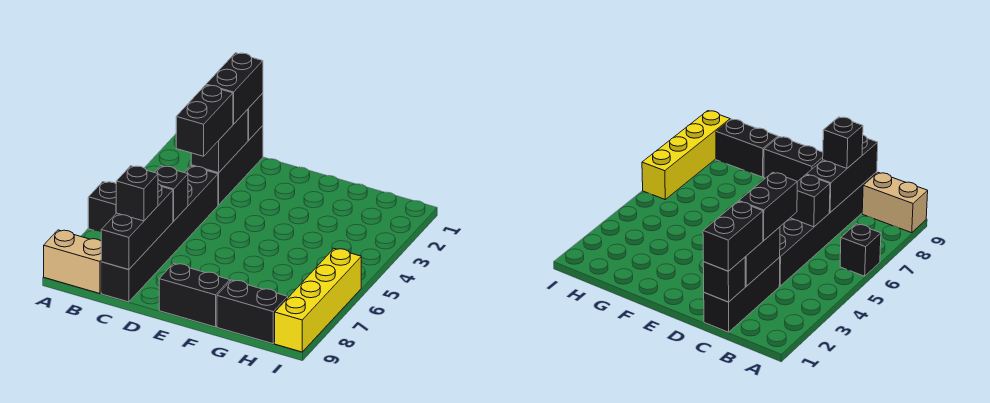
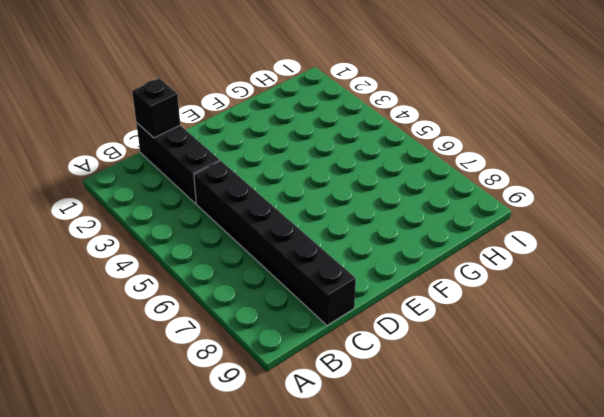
none -> black brick A6 level 1
none -> tan brick A9:B9 level 1
none -> black brick E9:F9 level 1

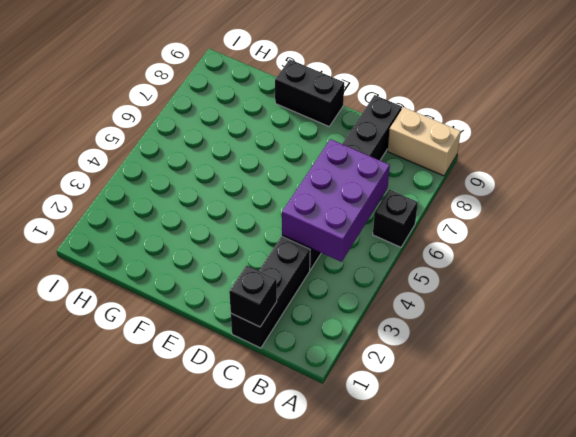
purple brick B4:C6 level 2 -> black brick C6 level 2
none -> black brick G9:H9 level 1
none -> yellow brick I6:I9 level 1
none -> black brick C2:C3 level 2

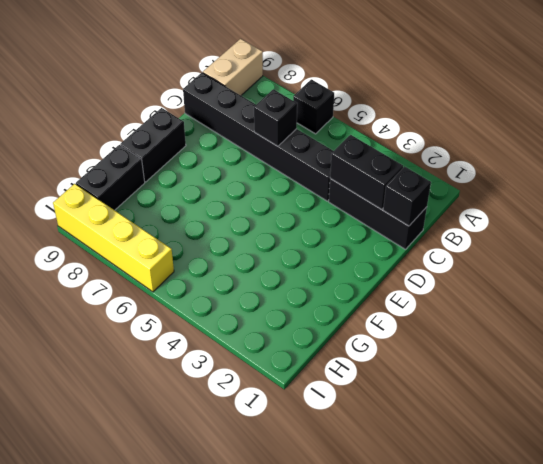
none -> black brick C7:C9 level 2
none -> black brick C1:C2 level 3
none -> black brick C3:C4 level 3

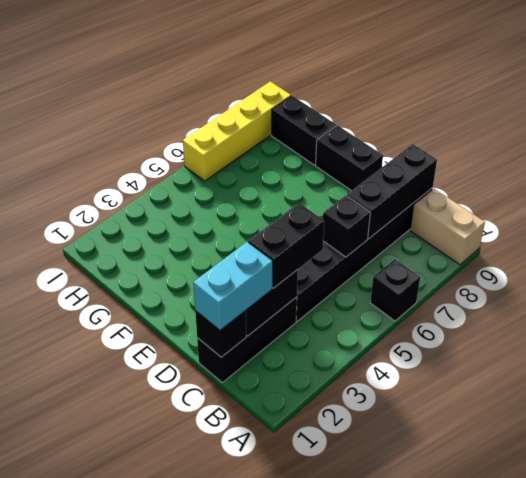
cyan brick C1:C2 level 3 -> black brick C1:C2 level 3
none -> black brick C8 level 3

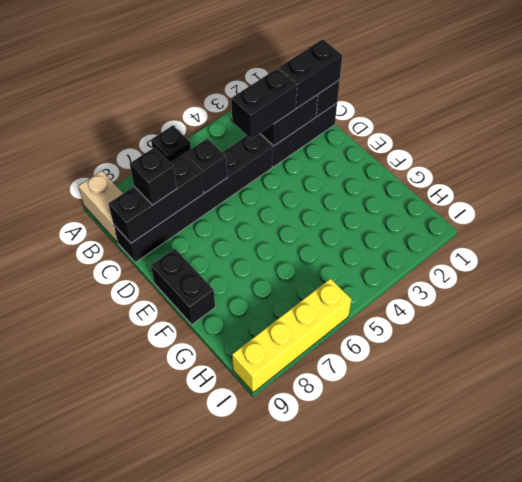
none -> black brick G9:H9 level 1

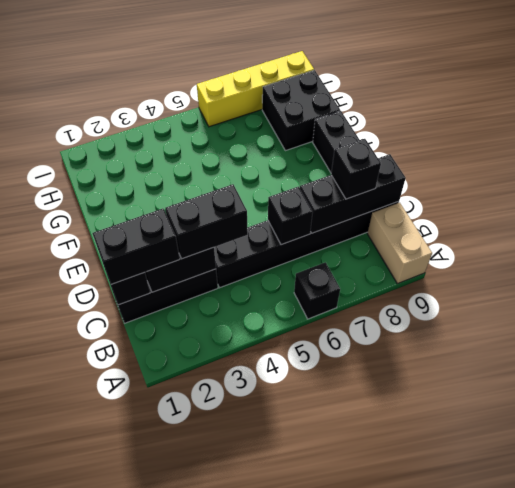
black brick G8:H9 level 1 -> black brick G9:H9 level 1

